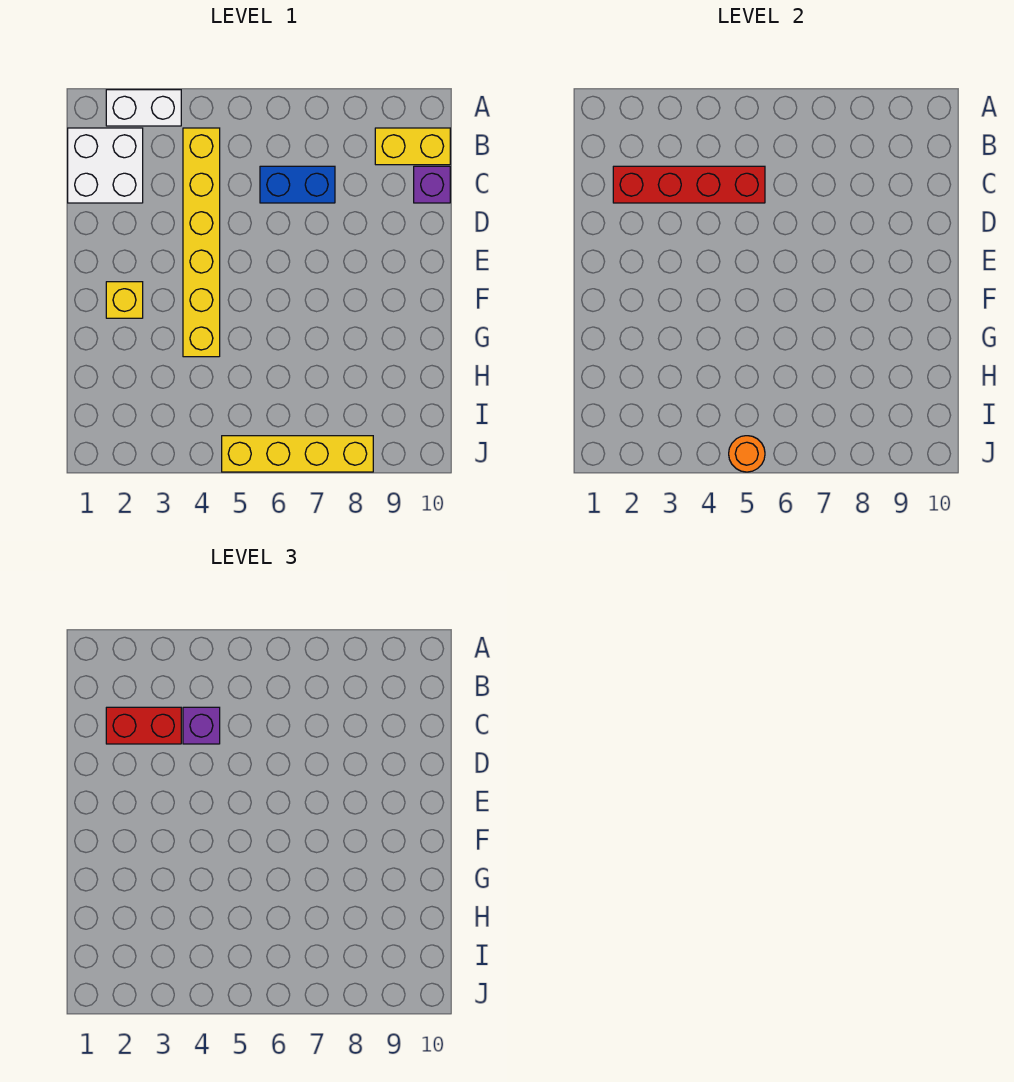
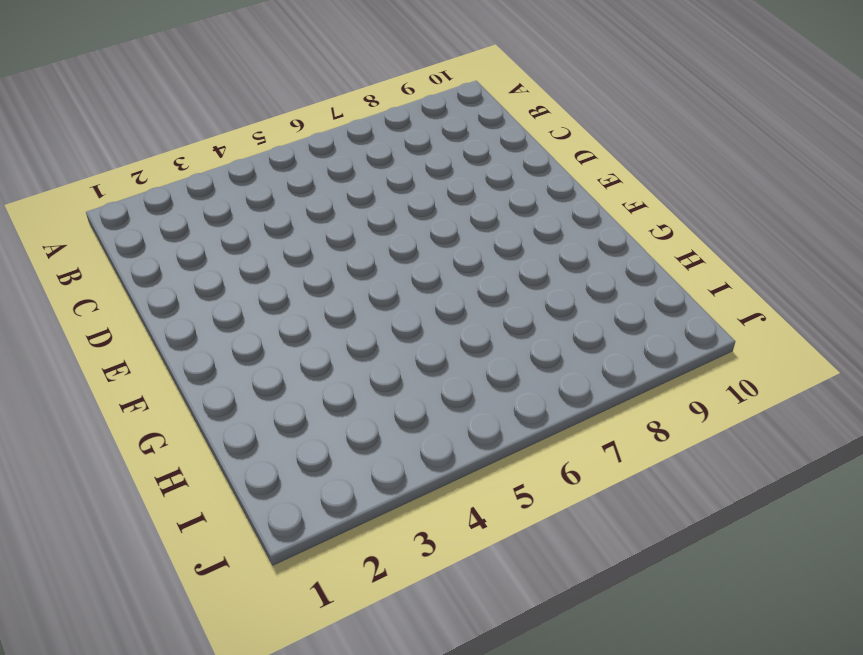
none -> white brick A2:A3 level 1
none -> white brick B1:C2 level 1
none -> yellow brick B4:G4 level 1

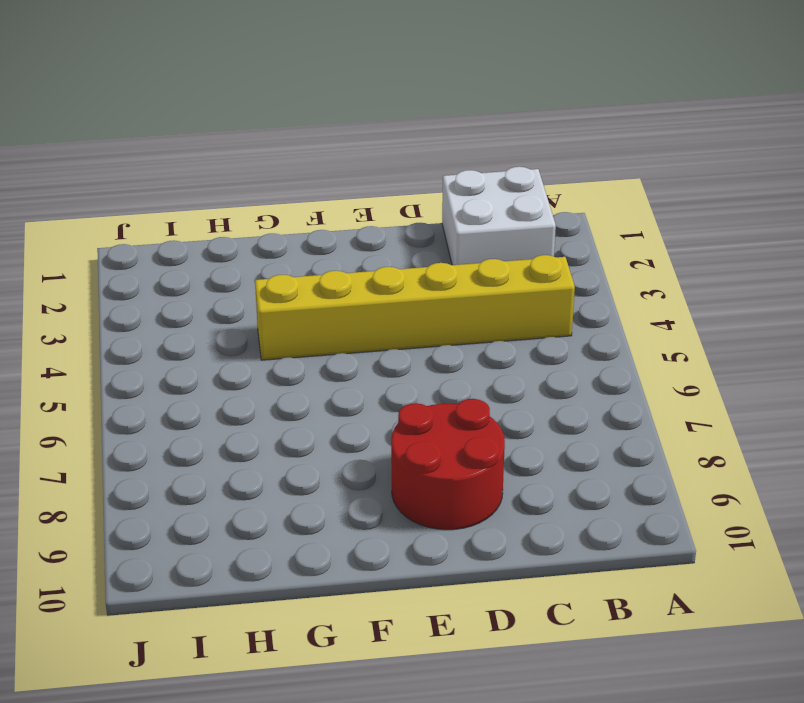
red round brick D8:E9 level 1 -> none
none -> white brick A2:A3 level 1
none -> yellow brick B9:B10 level 1
none -> blue brick C6:C7 level 1

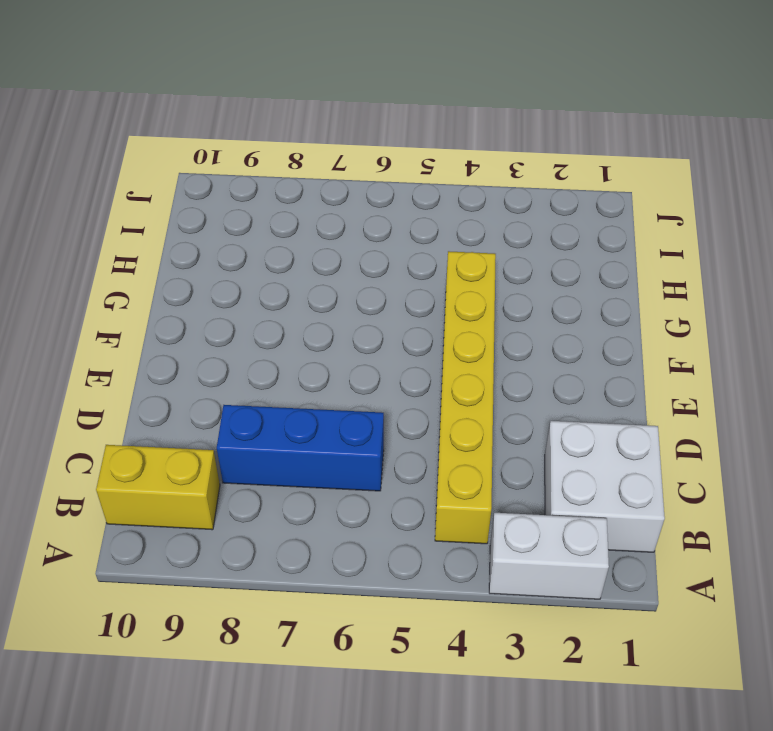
blue brick C6:C8 level 1 -> blue brick C6:C7 level 1
none -> purple brick C10 level 1
none -> yellow brick F2 level 1
none -> yellow brick J5:J8 level 1

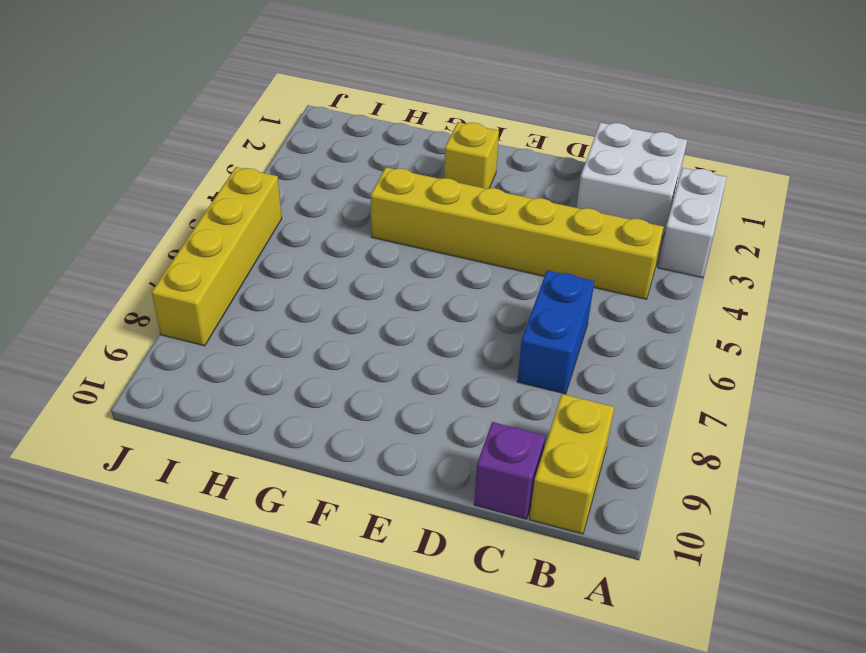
none -> red brick C2:C5 level 2
none -> orange round brick J5 level 2
none -> red brick C2:C3 level 3

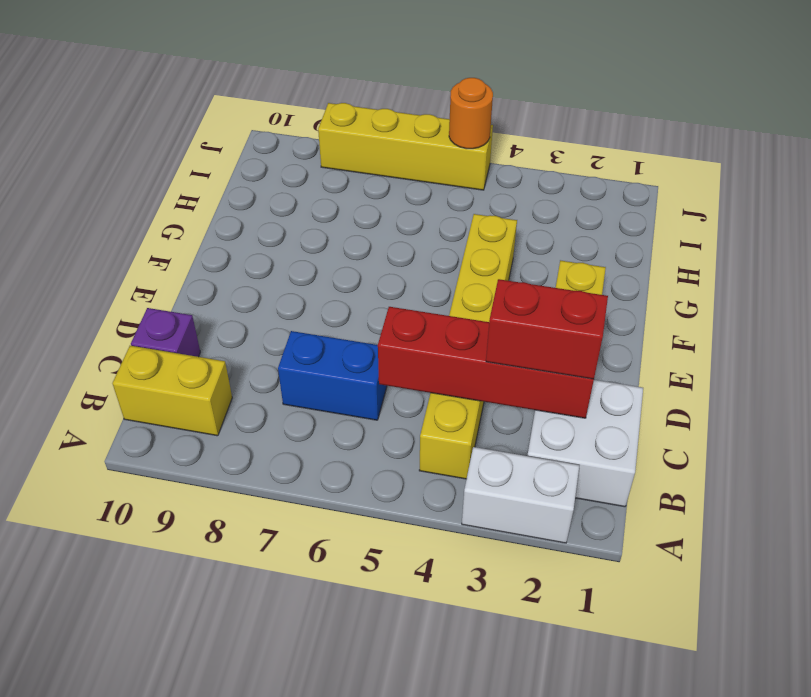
none -> purple brick C4 level 3

